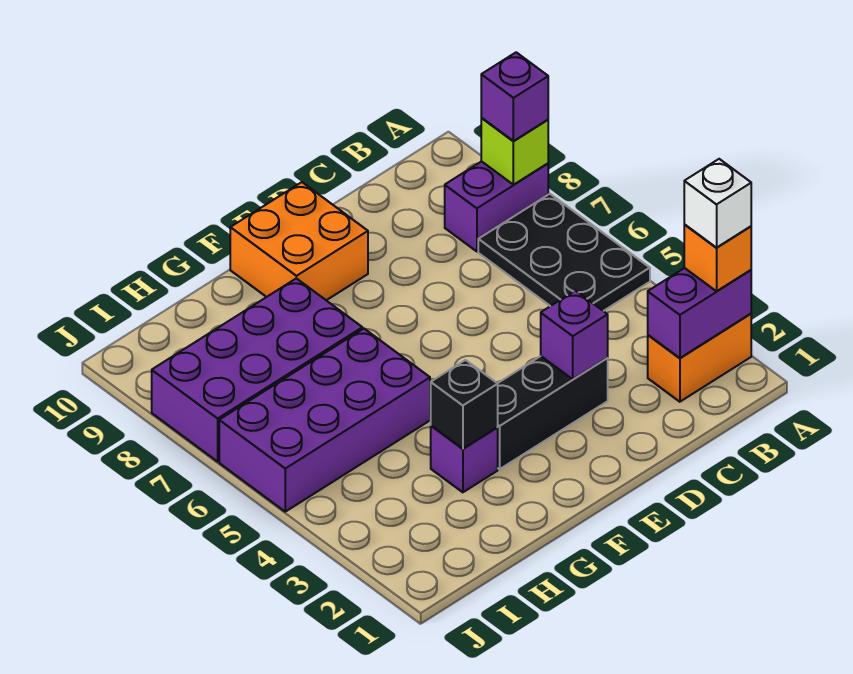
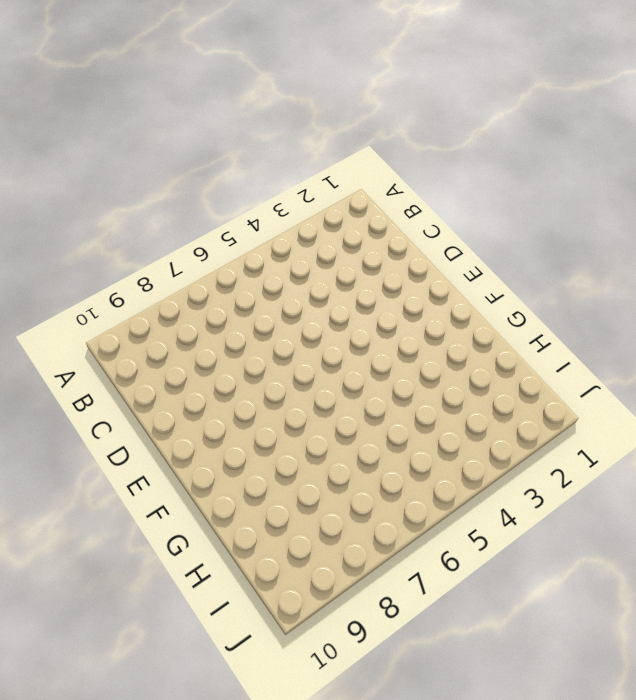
none -> orange brick A2:B2 level 1
none -> black plate A5:B7 level 1
none -> purple brick A8:B8 level 1

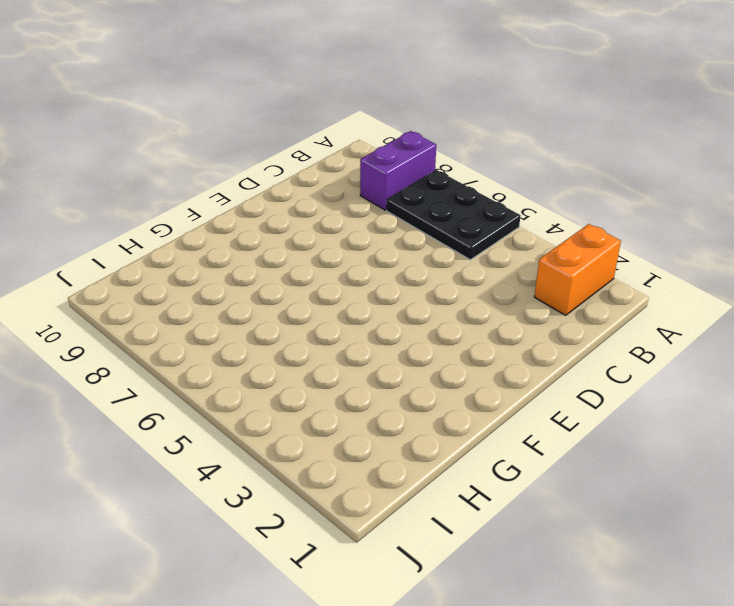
none -> black brick D3:F3 level 1
none -> orange brick E9:F10 level 1
none -> purple brick G3 level 1

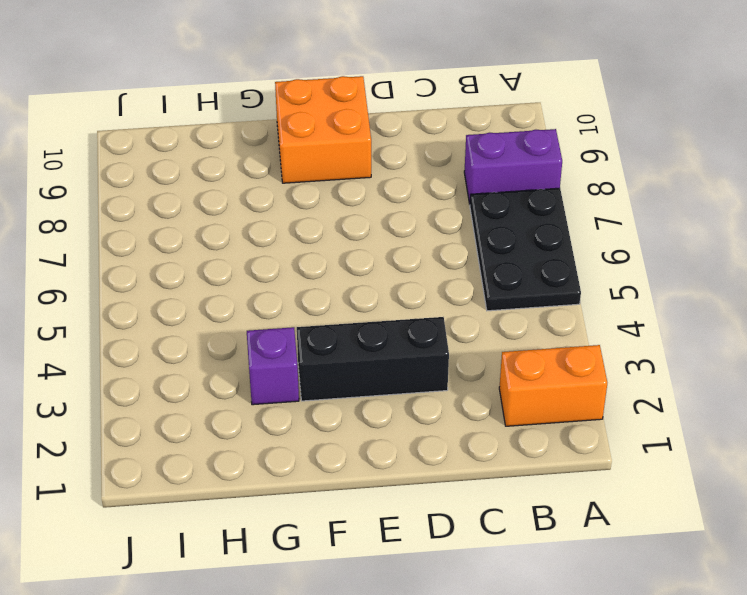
none -> purple brick G5:J6 level 1
none -> purple brick G7:J8 level 1
none -> purple brick A2:B2 level 2

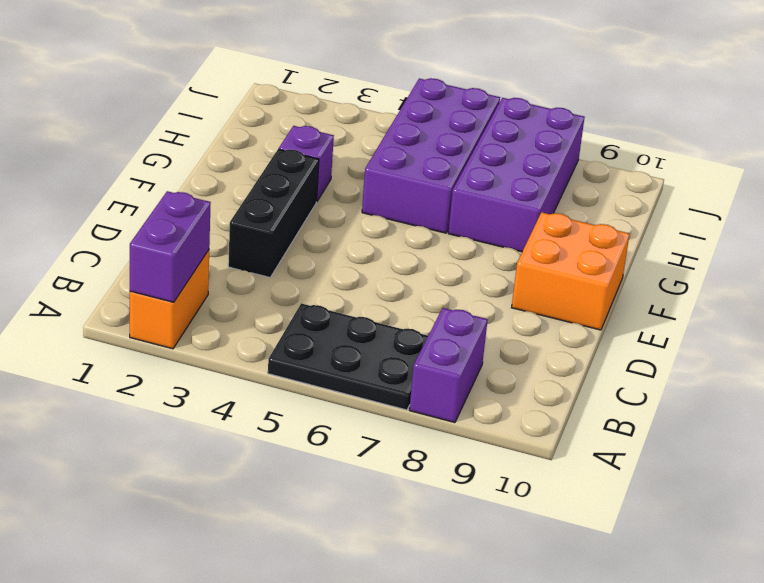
none -> lime brick A8 level 2
none -> purple brick D3 level 2
none -> black brick G3 level 2

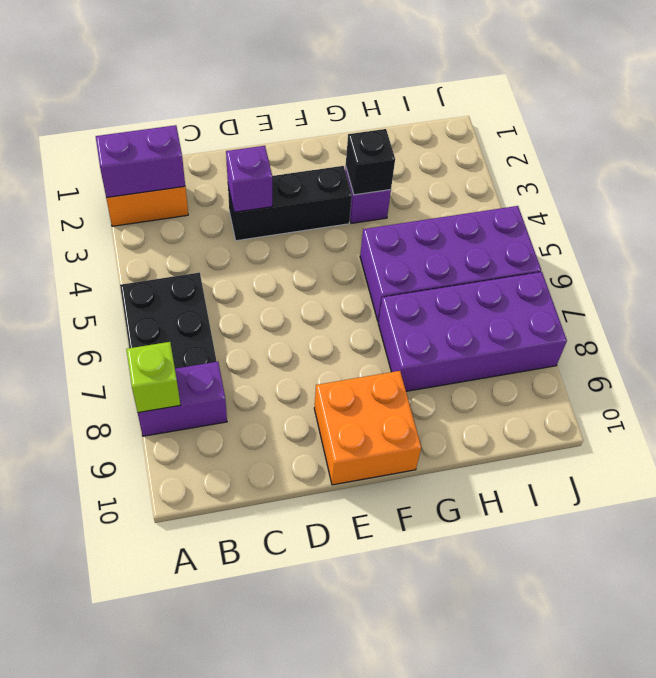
none -> orange brick A2 level 3
none -> purple brick A8 level 3
none -> white brick A2 level 4

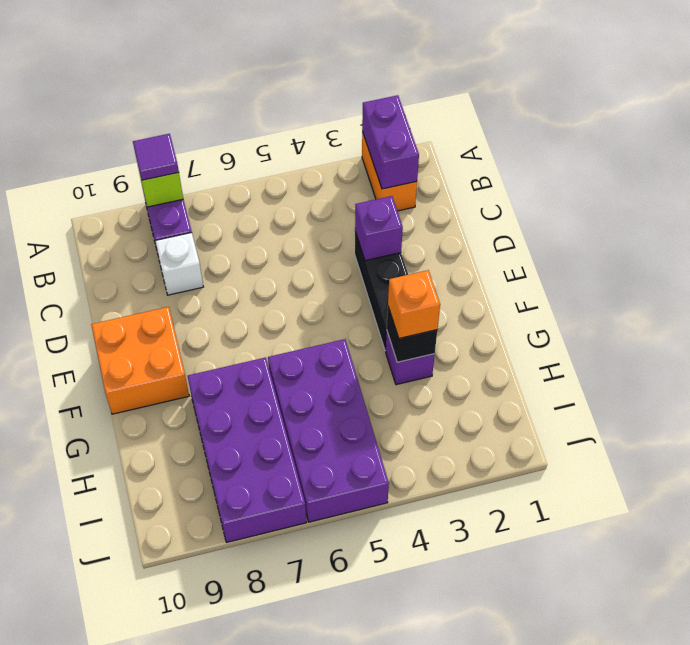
purple tile A8 level 3 -> purple brick A8 level 3
white brick C8 level 1 -> white brick A2 level 4
orange brick G3 level 3 -> orange brick A2 level 3
none -> black plate A5:B7 level 1

